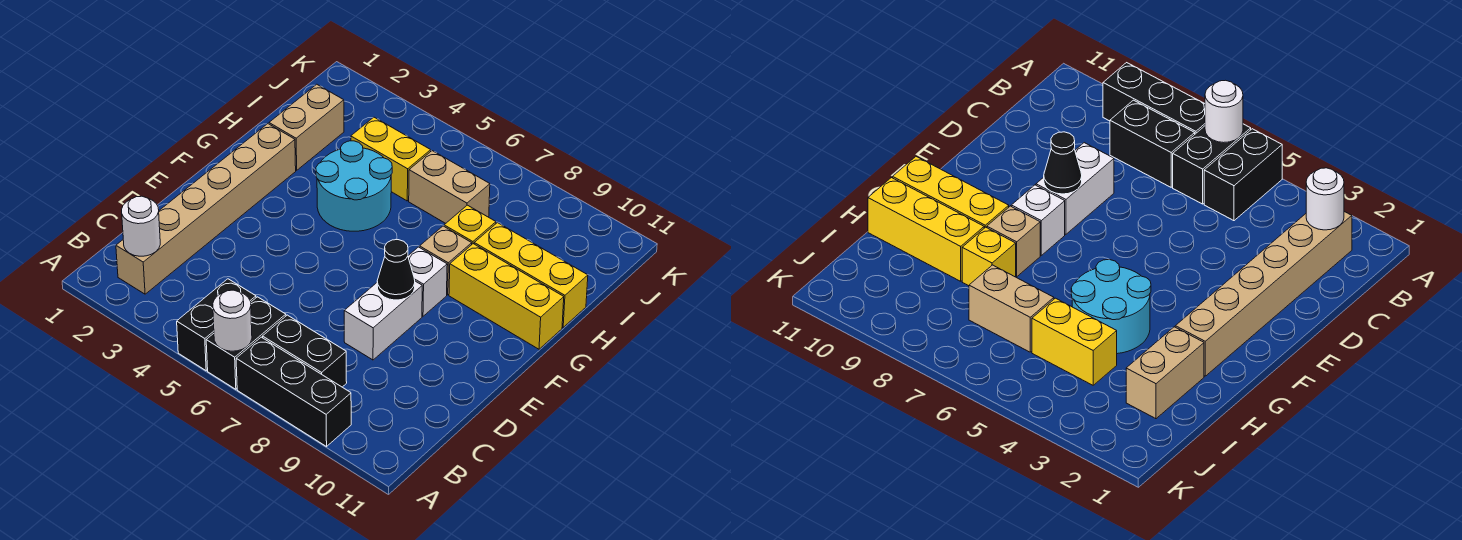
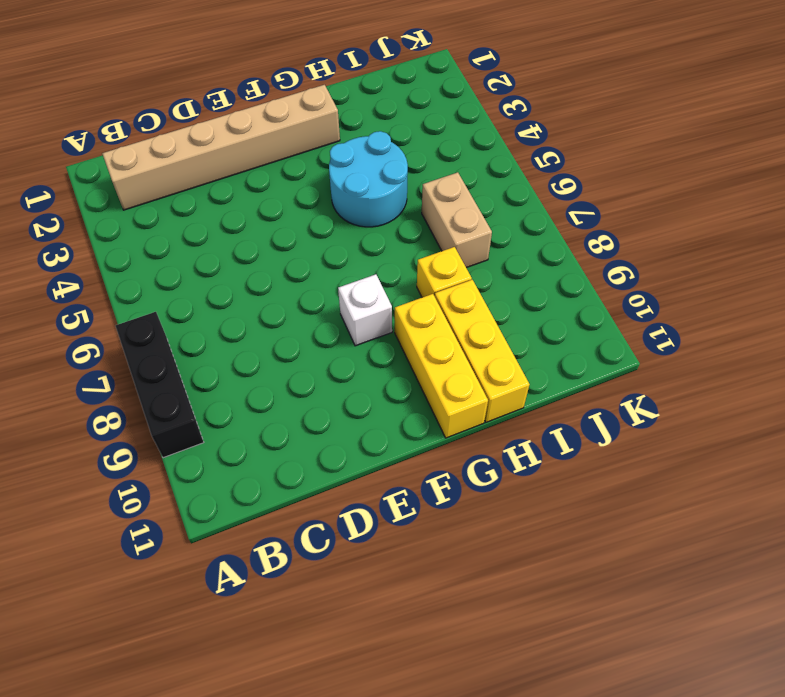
none -> black brick A5:B5 level 1
none -> black brick A6:B6 level 1
none -> black brick B7:B8 level 1

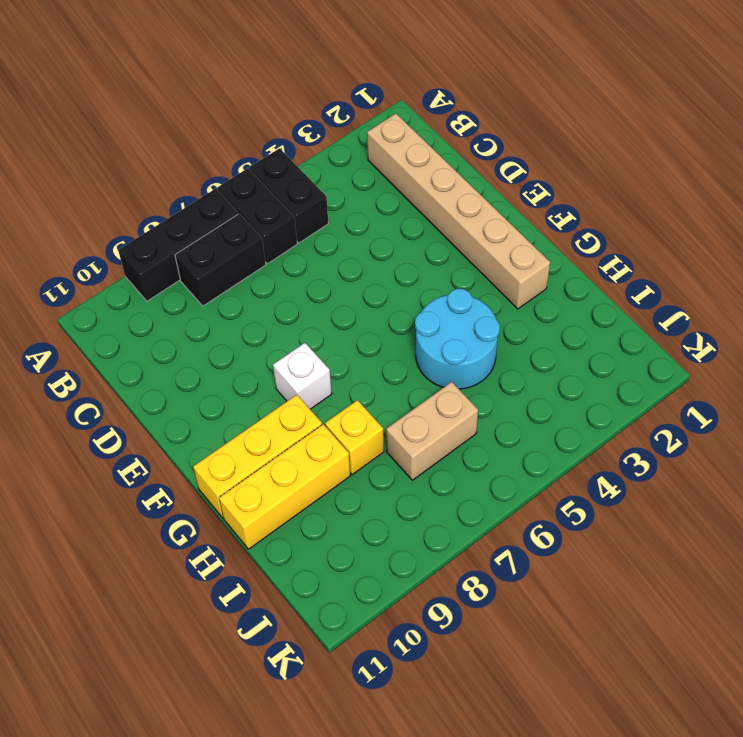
none -> white brick D8:E8 level 1
none -> tan brick G8 level 1
none -> tan brick H2:I2 level 1

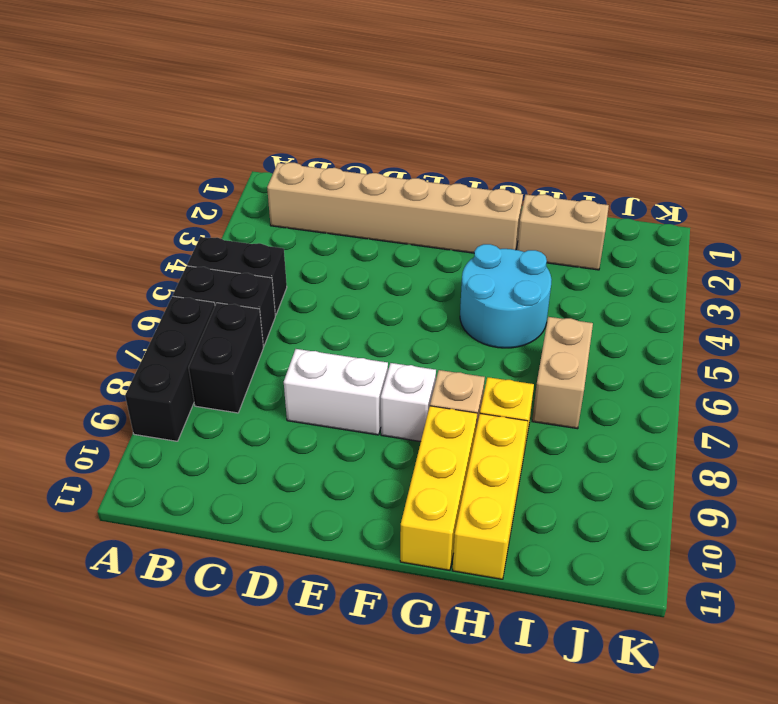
none -> yellow brick I4:I5 level 1
none -> white round brick A6 level 2
none -> white round brick B2 level 2

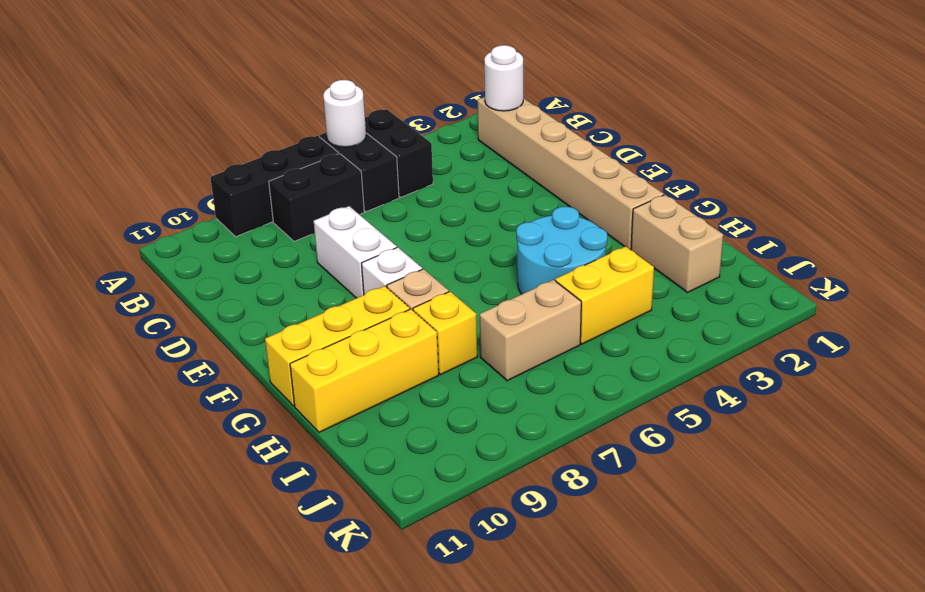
none -> black cone E8 level 2

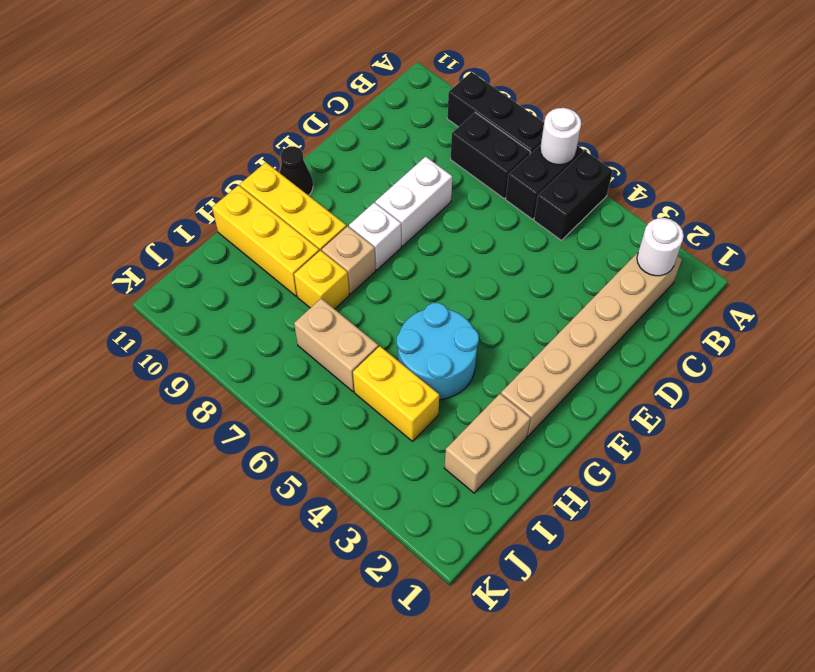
black cone F11 level 1 -> black cone E8 level 2

